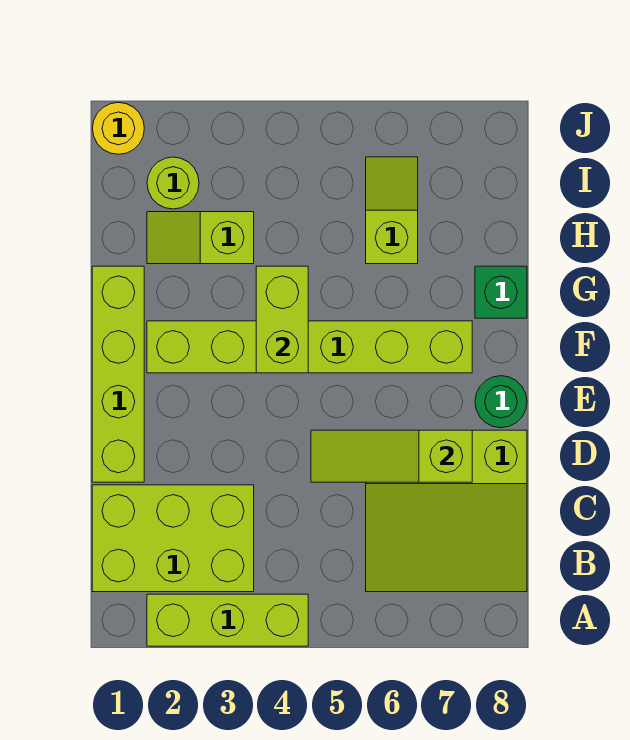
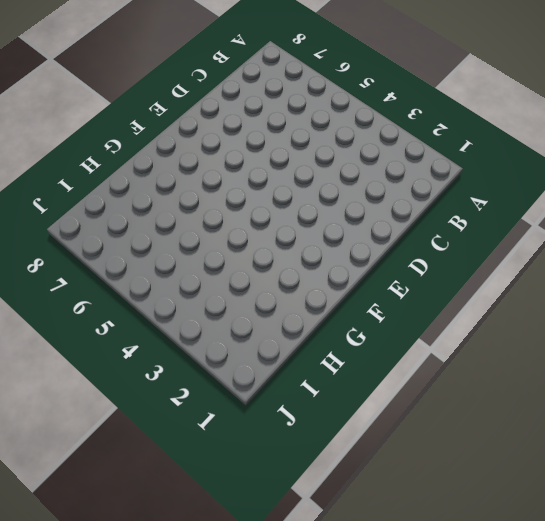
none -> lime brick A2:A4 level 1
none -> lime brick B1:C3 level 1
none -> lime slope B6:D8 level 1 top D

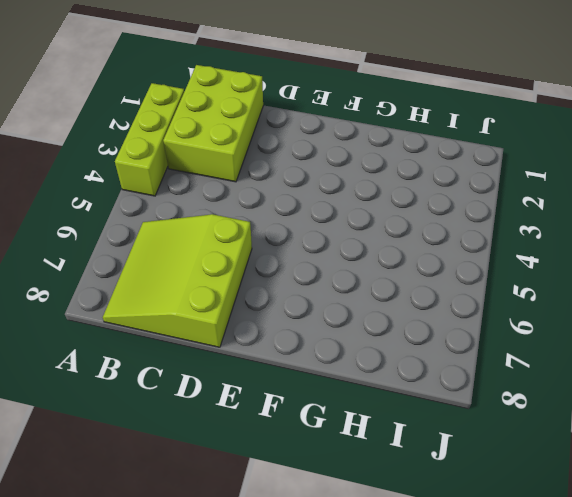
none -> lime brick D1:G1 level 1
none -> green round brick E8 level 1
none -> lime brick F2:F7 level 1

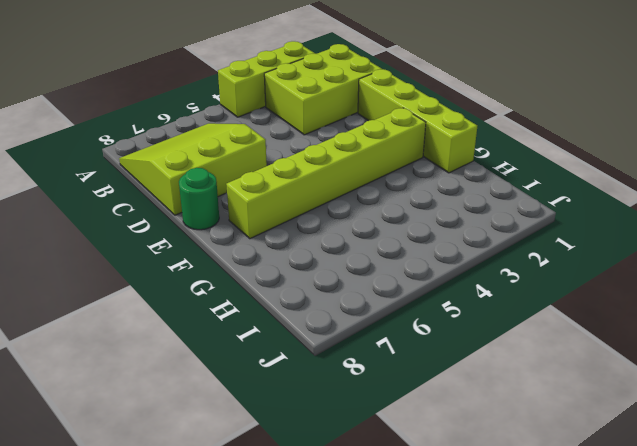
none -> green brick G8 level 1
none -> lime slope H2:H3 level 1 top 3
none -> lime slope H6:I6 level 1 top H

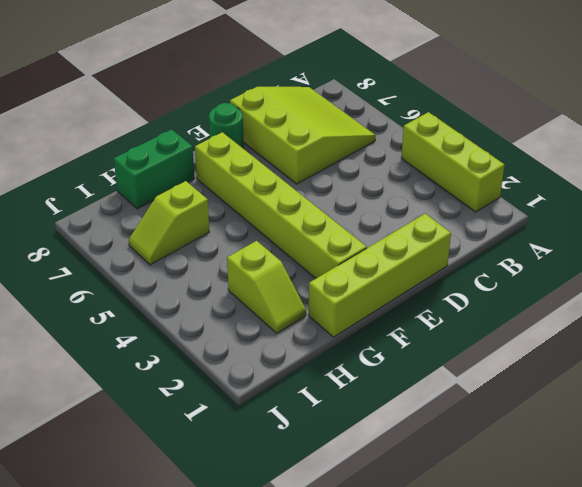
green brick G8:H8 level 1 -> green brick G8 level 1
none -> lime brick B1:C3 level 1
none -> lime round brick I2 level 1
none -> yellow round brick J1 level 1

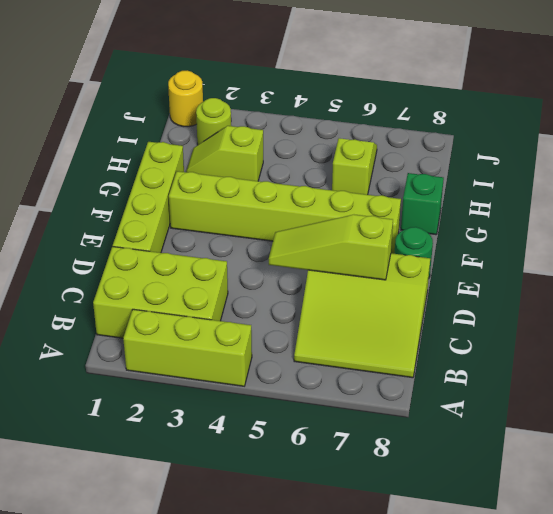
none -> lime brick F4:G4 level 2

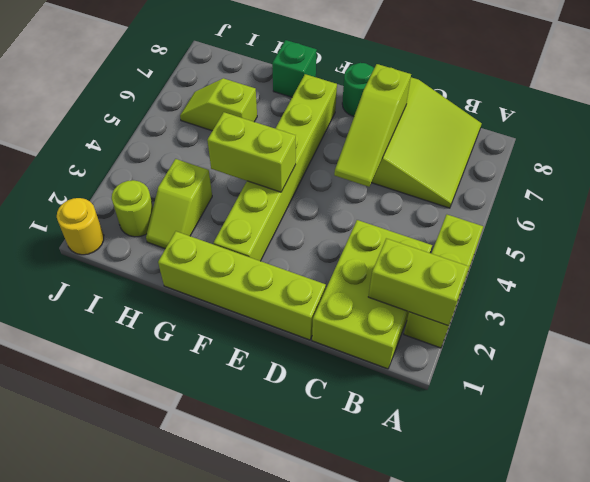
lime brick A2:B2 level 2 -> none

